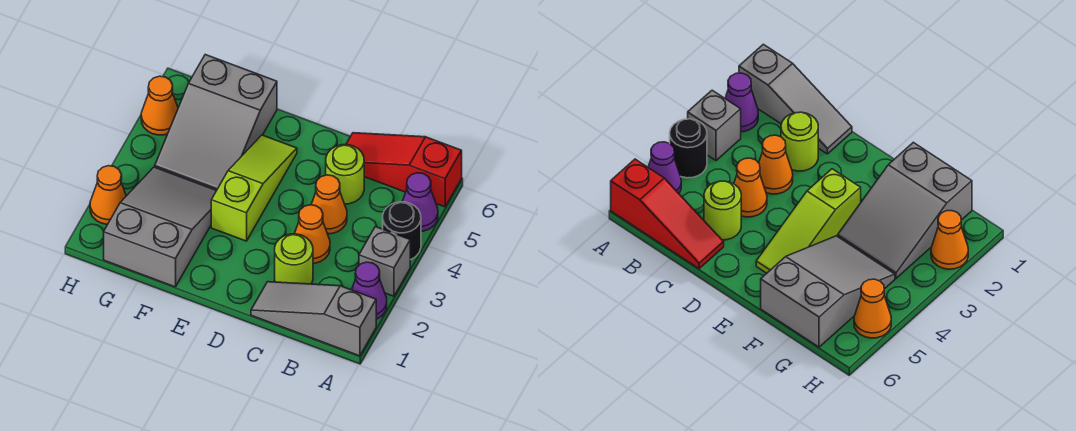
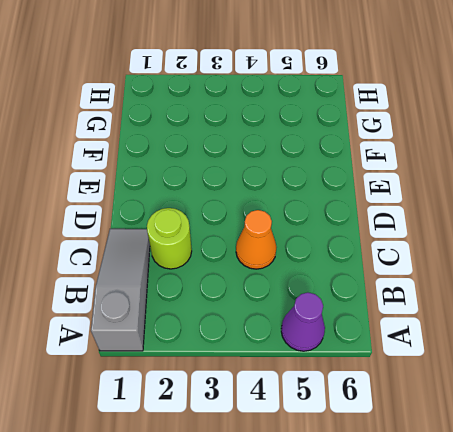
none -> purple cone A2 level 1
none -> grey brick A3 level 1
none -> black round brick A4 level 1

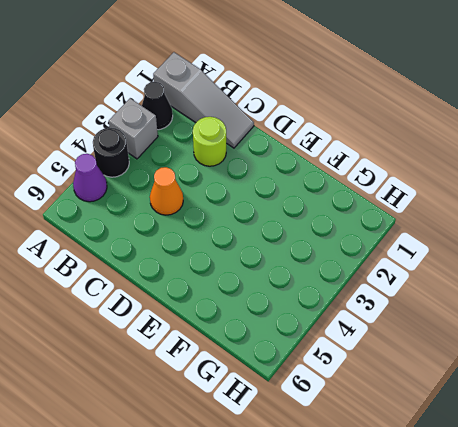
black cone A2 level 1 -> purple cone A2 level 1
none -> red slope A6:C6 level 1 top A
none -> orange cone C3 level 1
none -> lime round brick C5 level 1

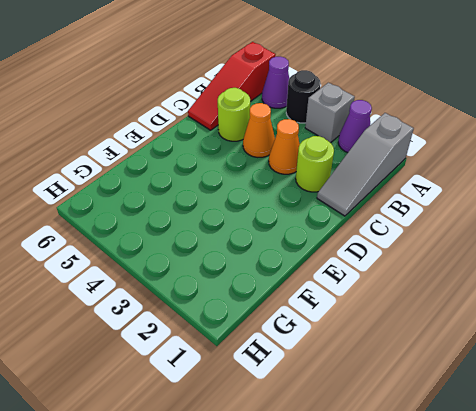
none -> lime slope E3:E5 level 1 top 3
none -> grey slope F1:G3 level 1 top 1
none -> grey slope F4:G6 level 1 top 6

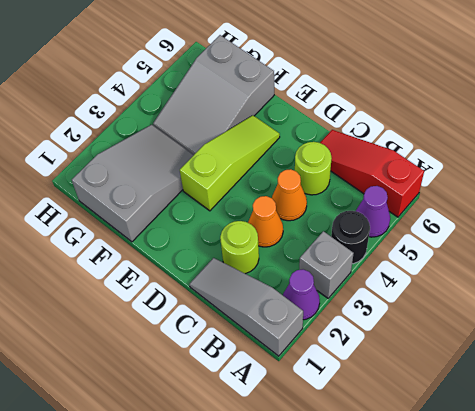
none -> orange cone H2 level 1
none -> orange cone H5 level 1

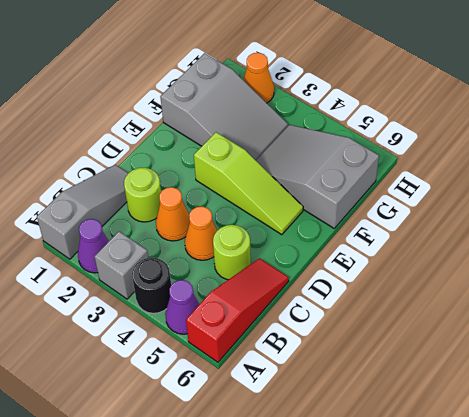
none -> orange cone H5 level 1

